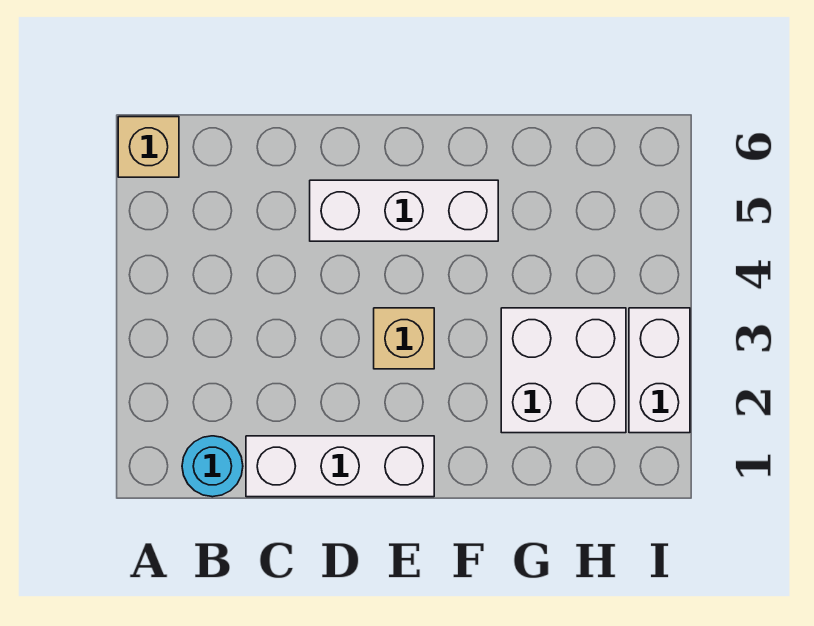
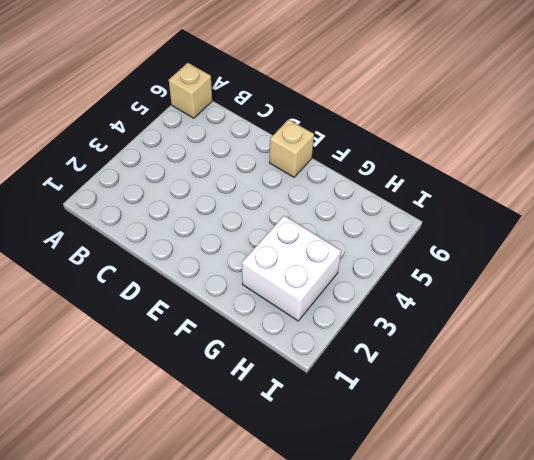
tan brick E6 level 1 -> tan brick E3 level 1
none -> cyan round brick B1 level 1
none -> white brick C1:E1 level 1

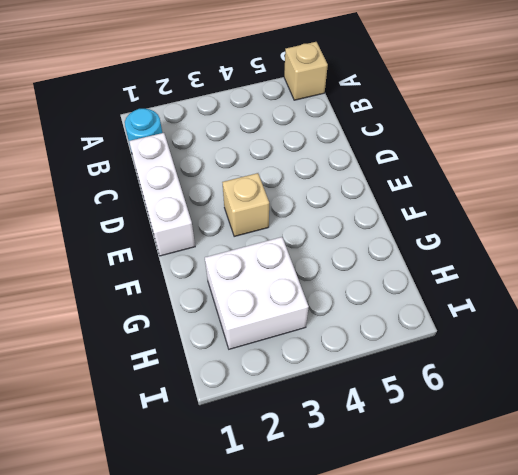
none -> white brick D5:F5 level 1
none -> white brick I2:I3 level 1

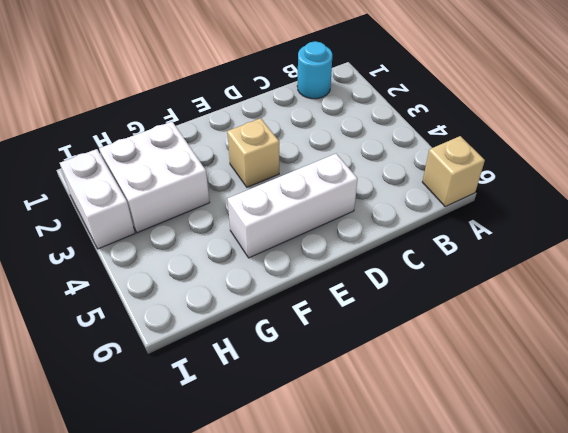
none -> white brick C1:E1 level 1

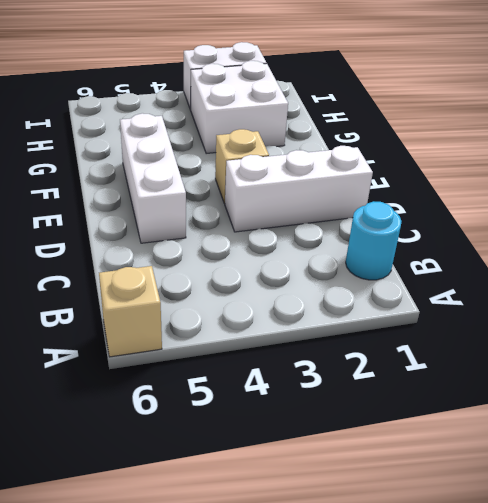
white brick D1:D3 level 1 -> white brick C1:E1 level 1

